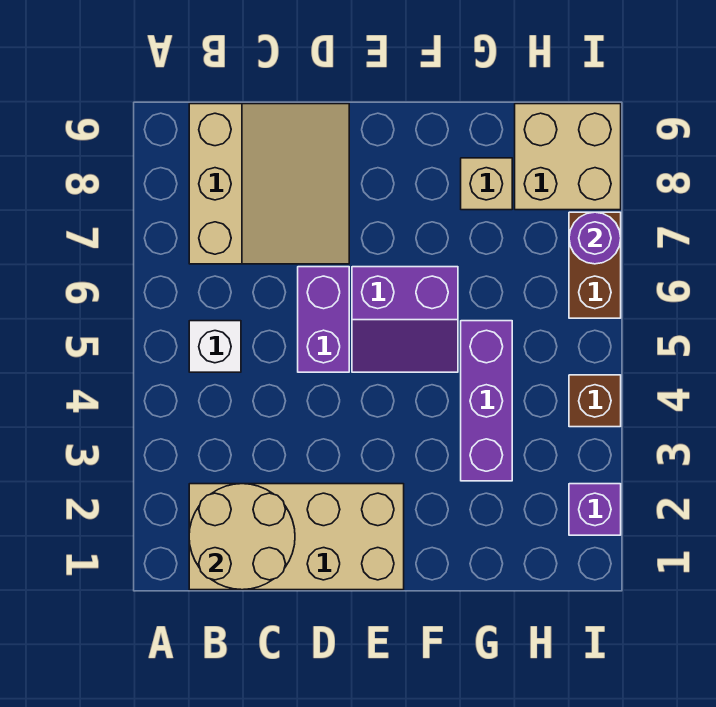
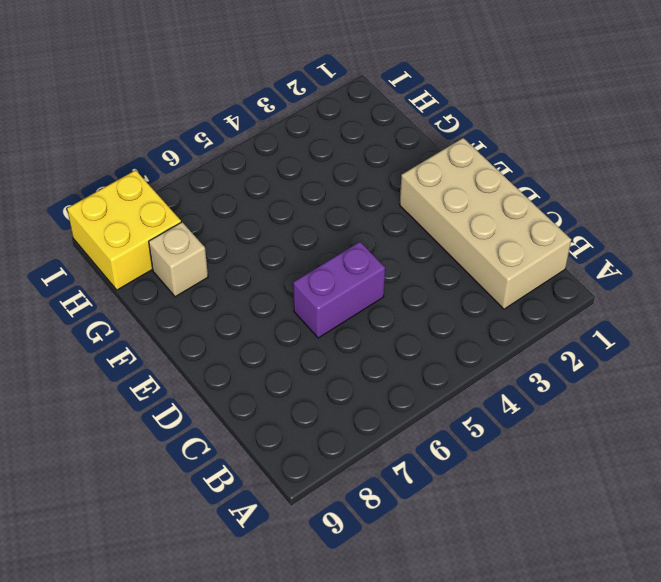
yellow brick H8:I9 level 1 -> tan brick H8:I9 level 1
none -> white brick B5 level 1
none -> tan slope B7:D9 level 1 top B
none -> purple slope E5:F6 level 1 top 6

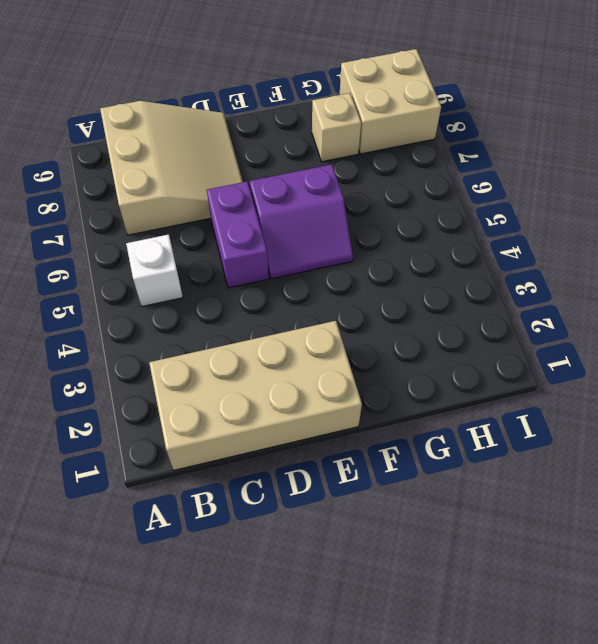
none -> purple brick G3:G5 level 1
none -> purple brick I2 level 1
none -> brown brick I4 level 1

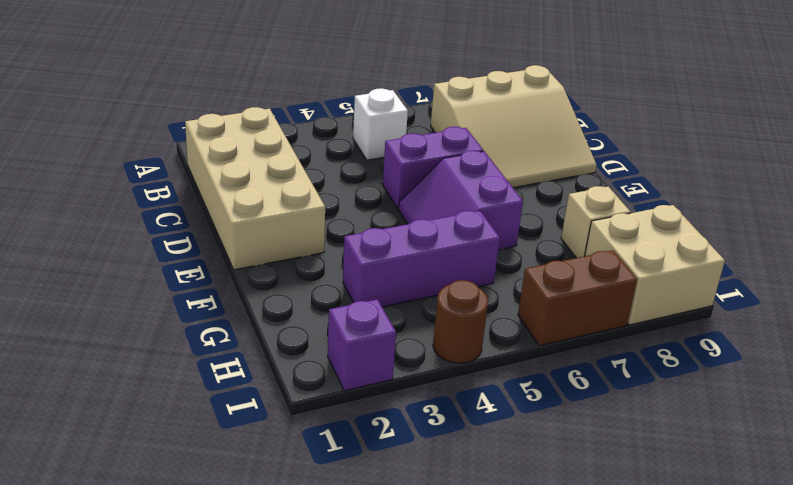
brown round brick I4 level 1 -> brown brick I4 level 1
none -> tan round brick B1:C2 level 2
none -> purple round brick I7 level 2

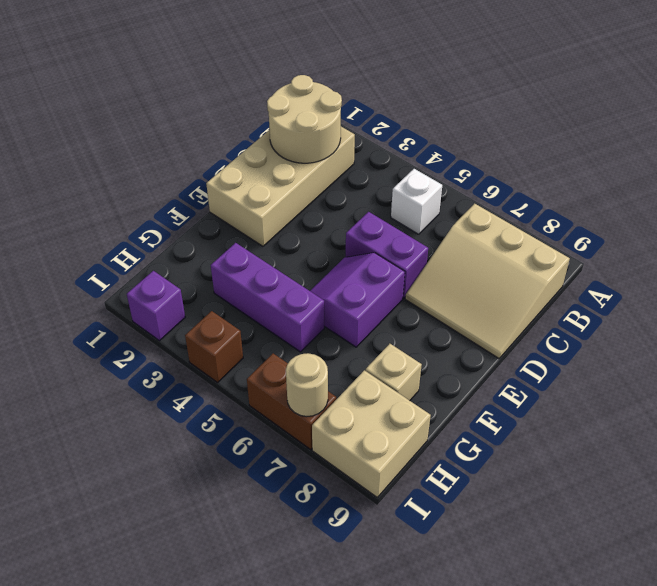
tan round brick I7 level 2 -> purple round brick I7 level 2

